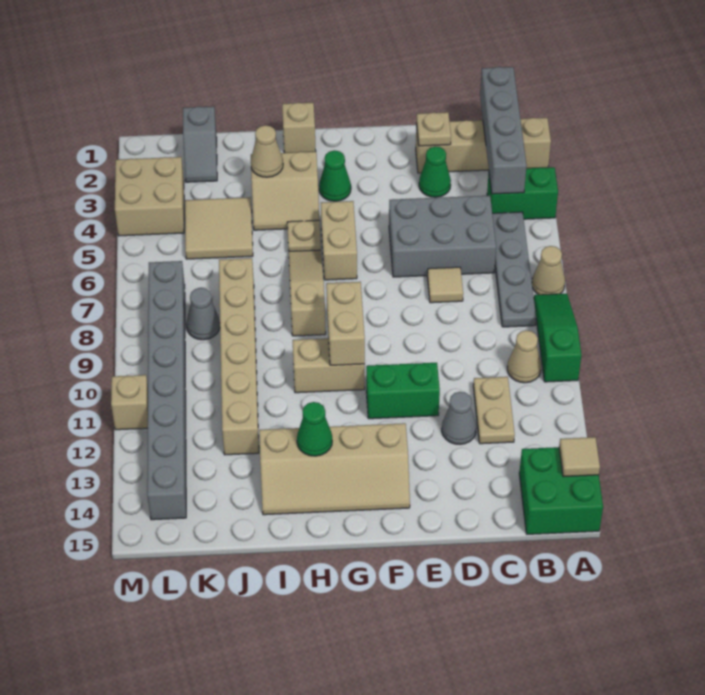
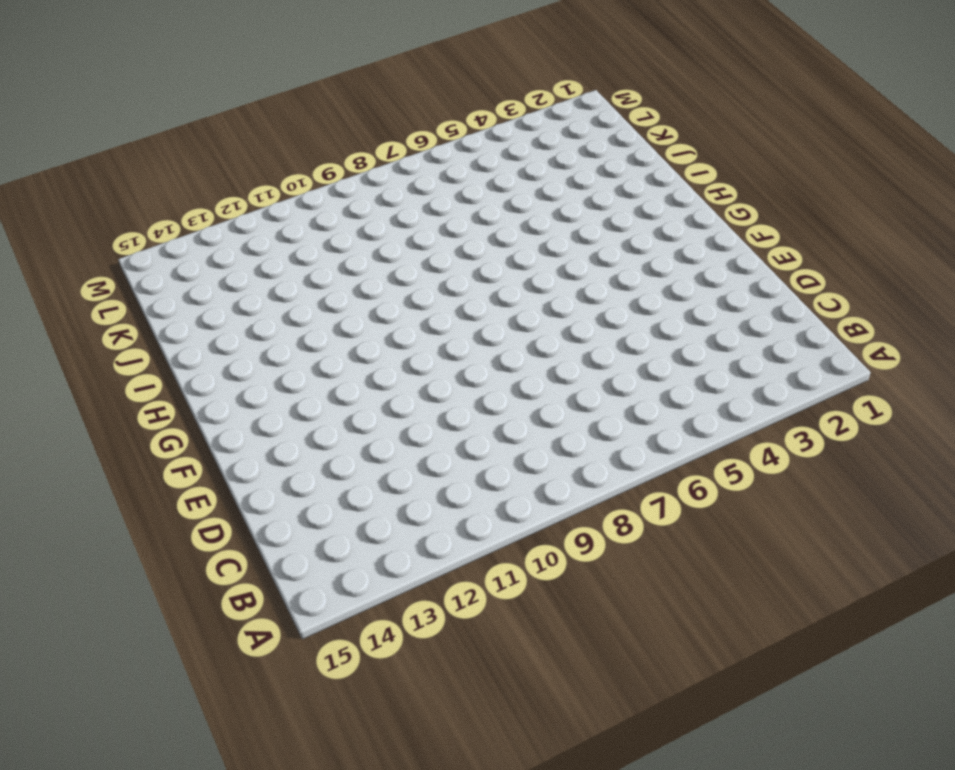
none -> tan brick A2:D2 level 1
none -> green brick A4:B4 level 1
none -> tan cone A7 level 1
none -> green slope A8:A10 level 1 top 10

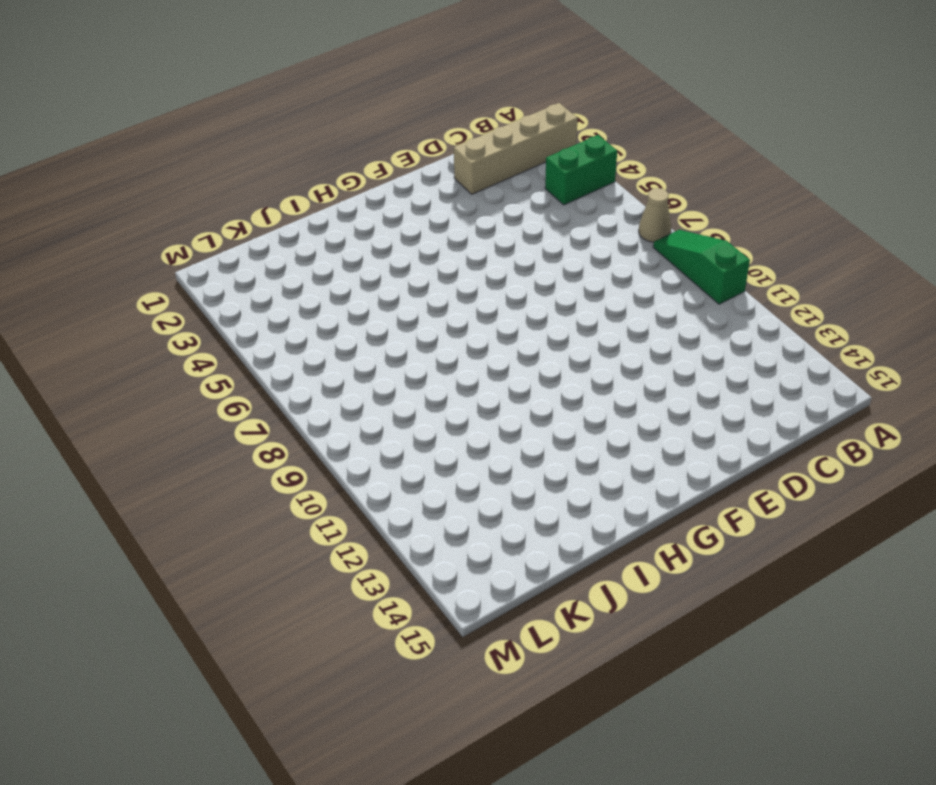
none -> green brick A14:B15 level 1
none -> grey plate B5:B8 level 1
none -> tan cone B10 level 1
none -> grey brick C5:E6 level 1

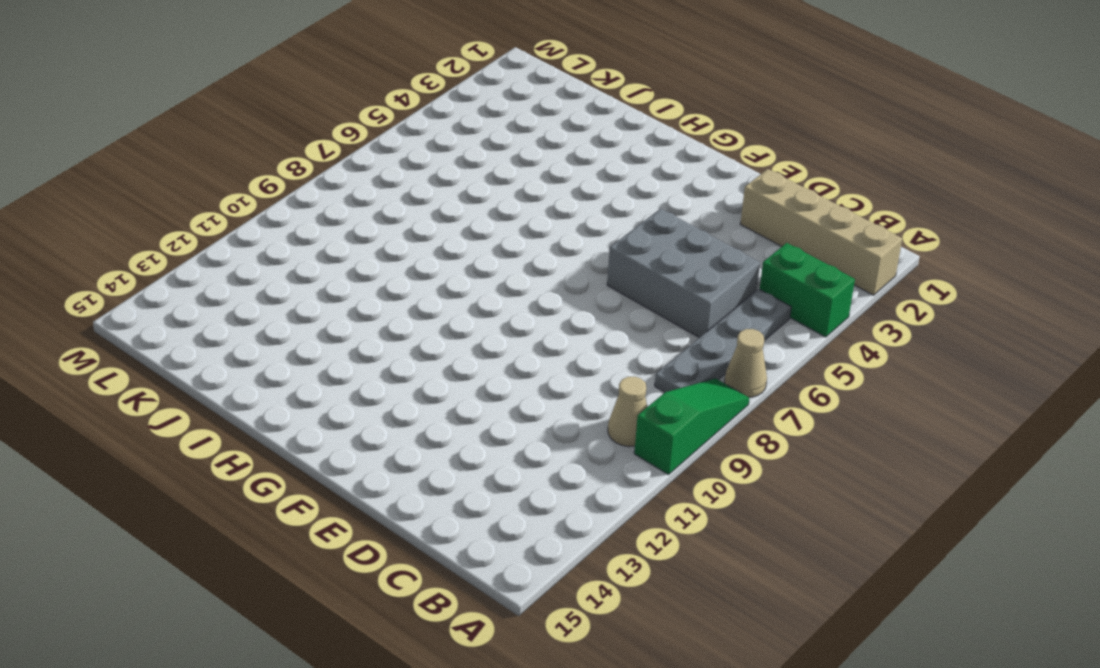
none -> green brick A14:B15 level 1
none -> tan plate C11:C12 level 1
none -> green cone D3 level 1
none -> tan tile D7 level 1

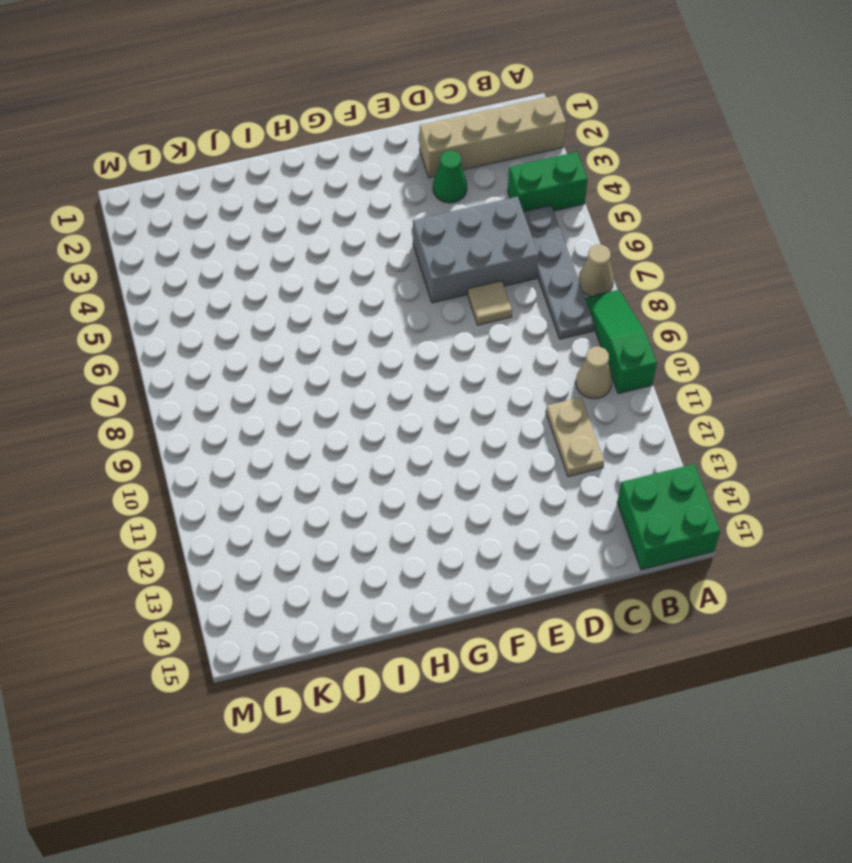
none -> grey cone D12 level 1
none -> green brick E11:F11 level 1
none -> tan slope F13:I14 level 1 top 13
none -> green cone G3 level 1

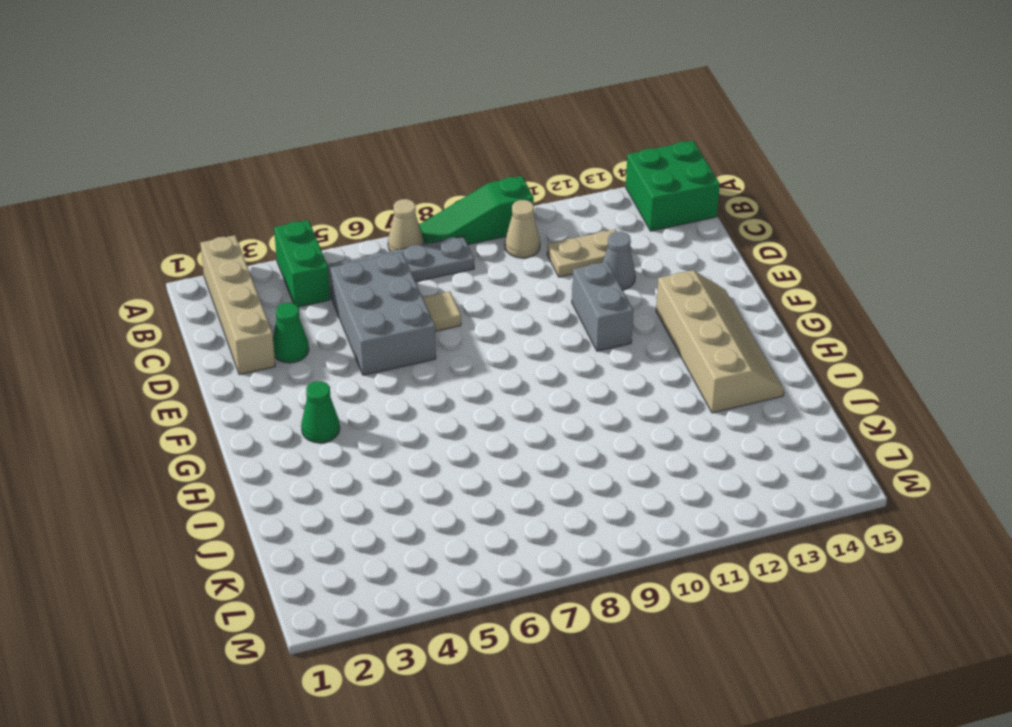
grey brick E11:F11 level 1 -> green brick E11:F11 level 1
none -> tan brick G5:G6 level 1
none -> tan brick G10:H10 level 1
none -> tan brick H1 level 1
none -> tan slope H3:I4 level 1 top 3

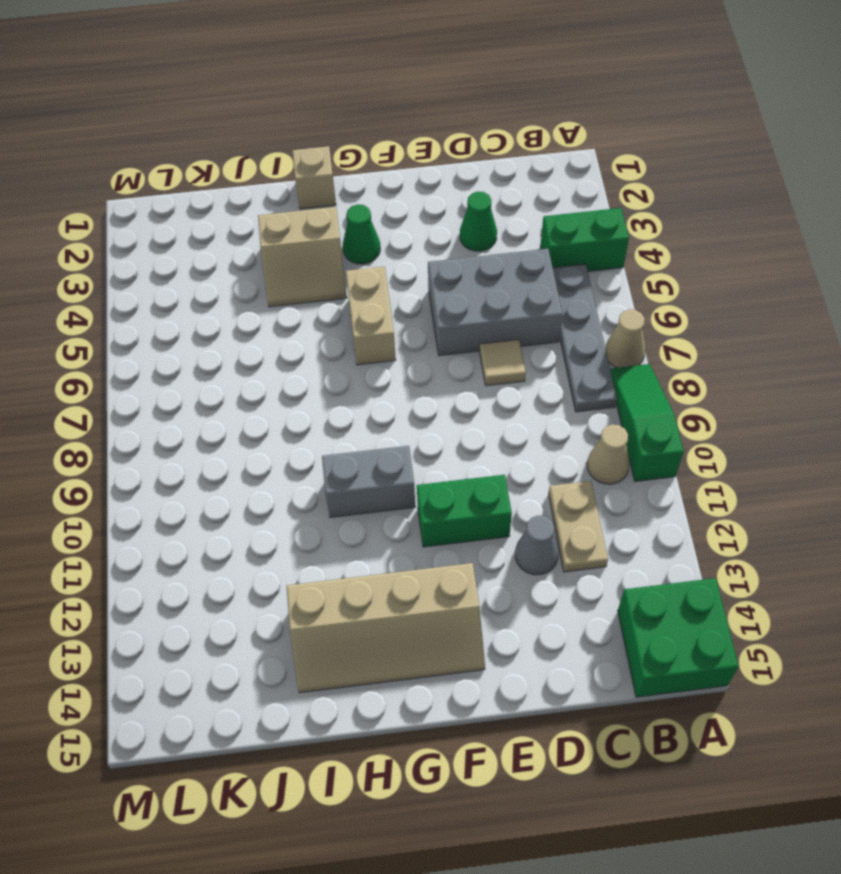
grey brick G10:H10 level 1 -> tan brick G10:H10 level 1
none -> tan brick A2:D2 level 1
none -> tan plate H5 level 1
none -> tan slope H6:H8 level 1 top 8
none -> tan tile J4:K5 level 1

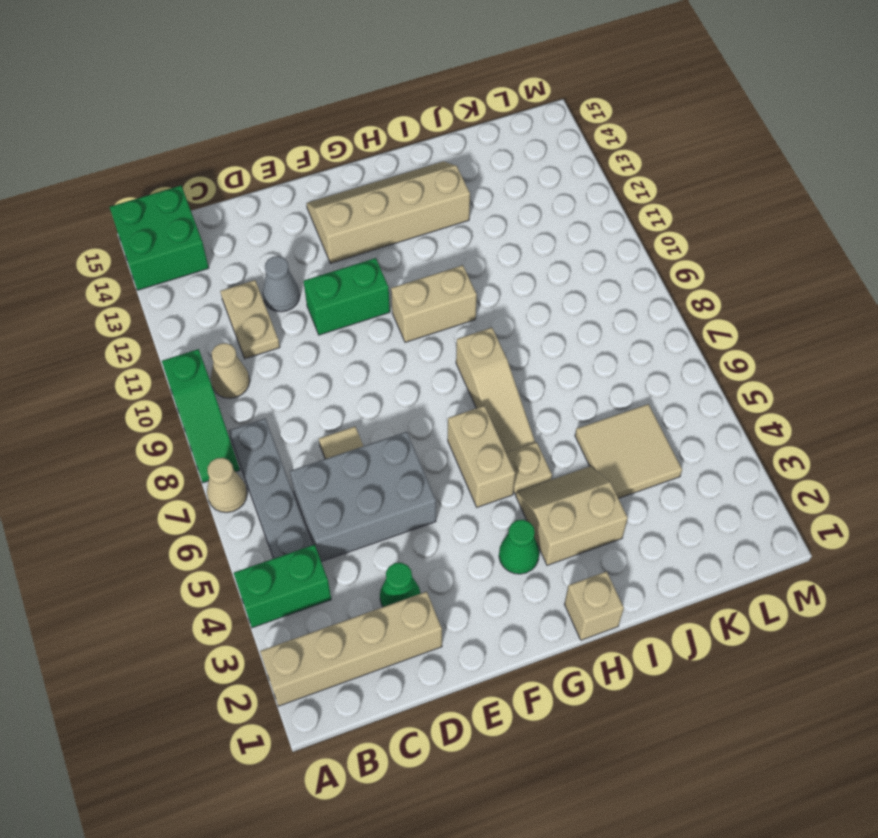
none -> tan brick J7:J12 level 1
none -> grey slope K1:K2 level 1 top 1
none -> grey cone K8 level 1
none -> tan brick L3:M4 level 1

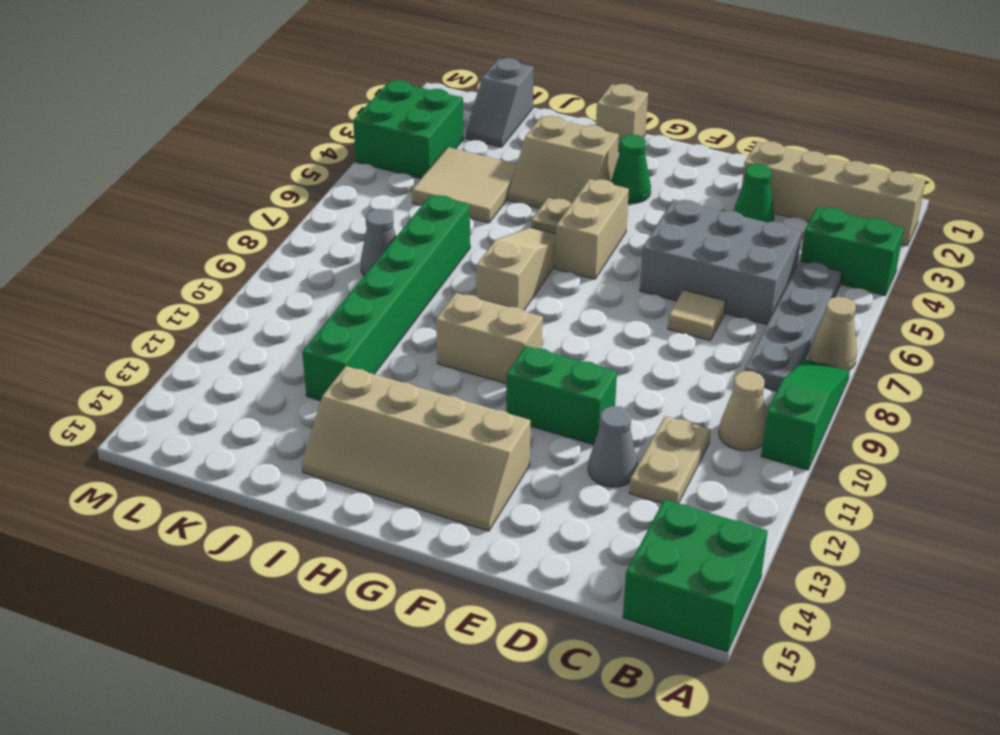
green brick J7:J12 level 1 -> tan brick J7:J12 level 1
green brick L3:M4 level 1 -> tan brick L3:M4 level 1
none -> grey brick L7:L14 level 1
none -> tan brick M11 level 1
none -> tan tile A14 level 2
none -> grey brick B1:B4 level 2

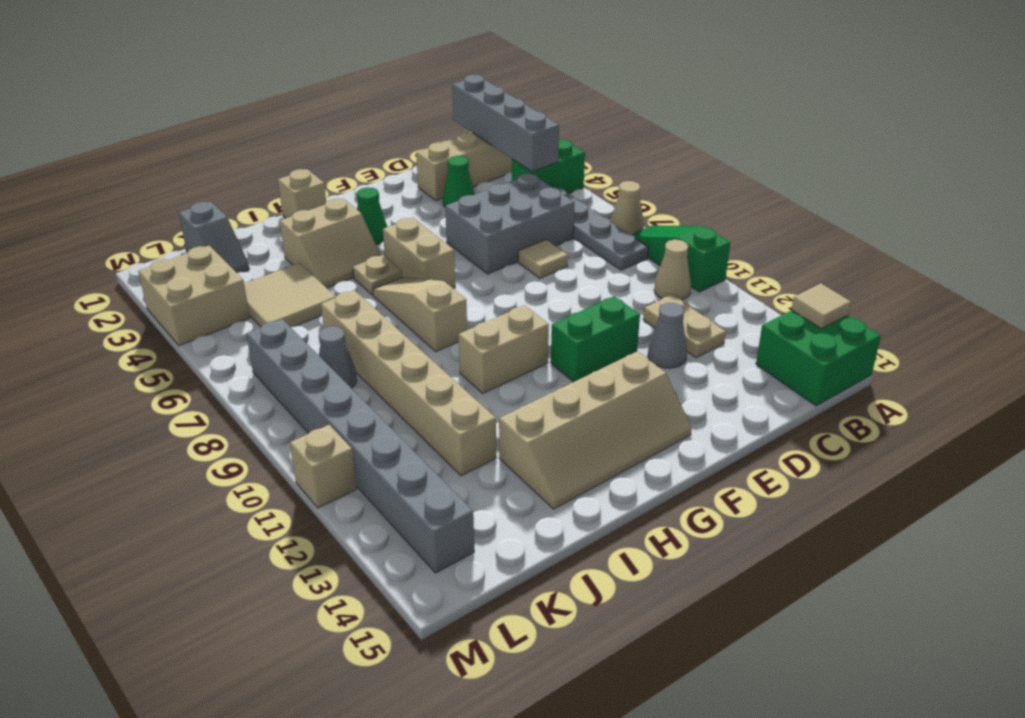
none -> tan plate D2 level 2
none -> tan brick G9:G10 level 2
none -> green cone H13 level 2
none -> tan cone I3 level 2

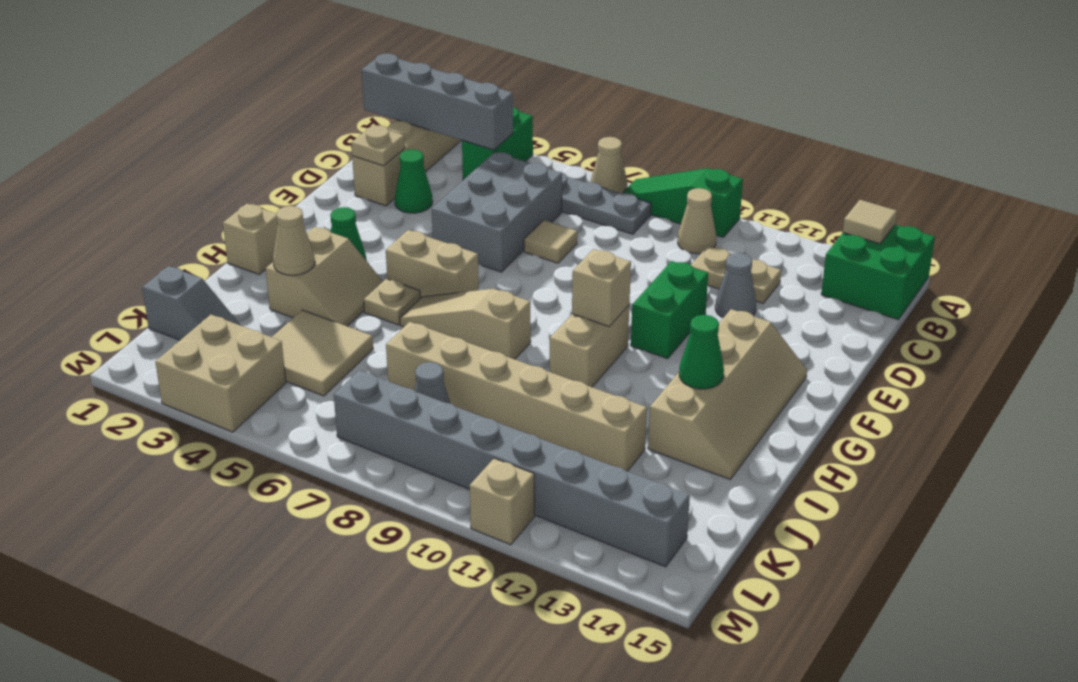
tan brick G10 level 2 -> tan brick G9:G10 level 2

